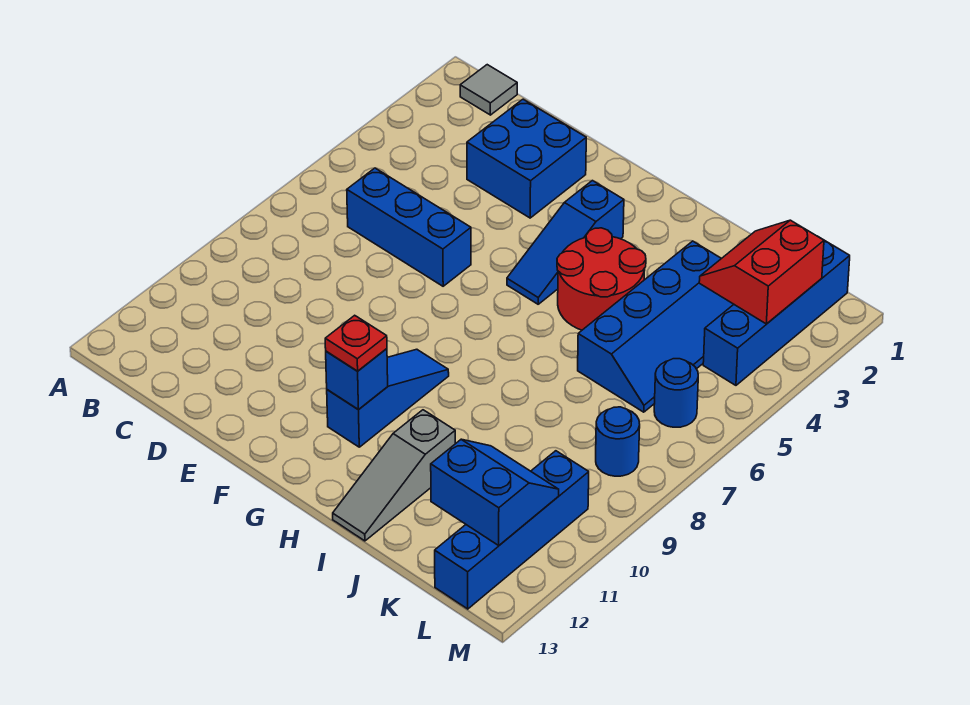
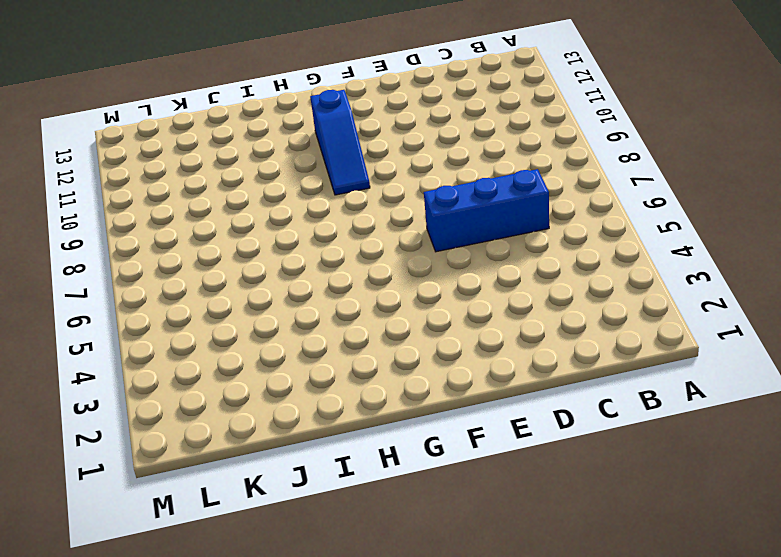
none -> grey tile B1 level 1
none -> blue brick D2:E3 level 1
none -> blue slope G3:G5 level 1 top 3

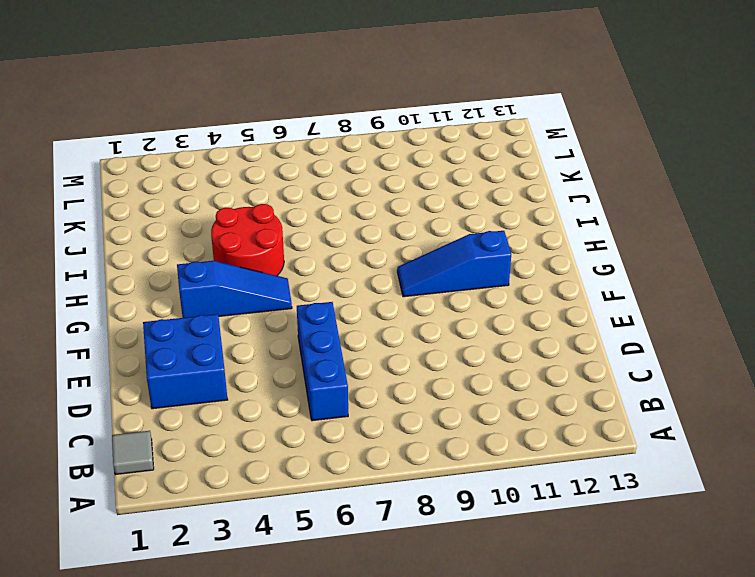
none -> grey slope I11:I13 level 1 top 11
none -> blue slope J3:K6 level 1 top J
none -> blue brick L1:L4 level 1

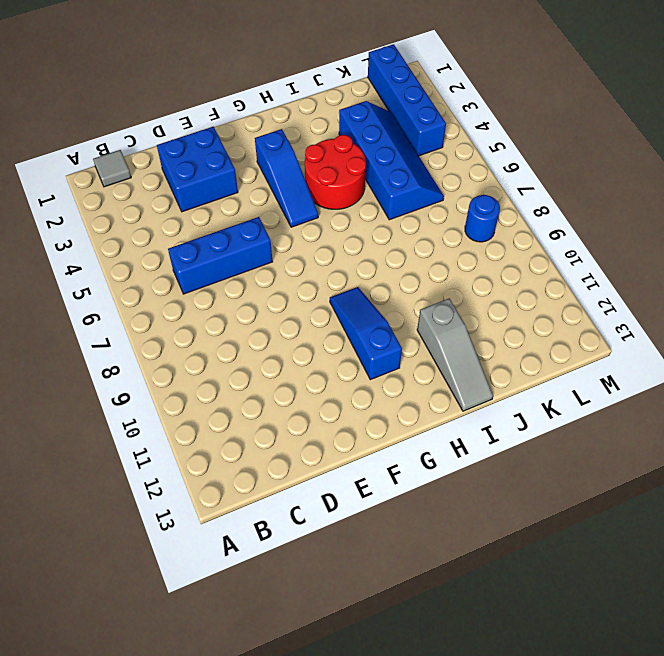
none -> blue round brick L6 level 1
none -> blue brick L10:L13 level 1
none -> blue brick G11 level 2

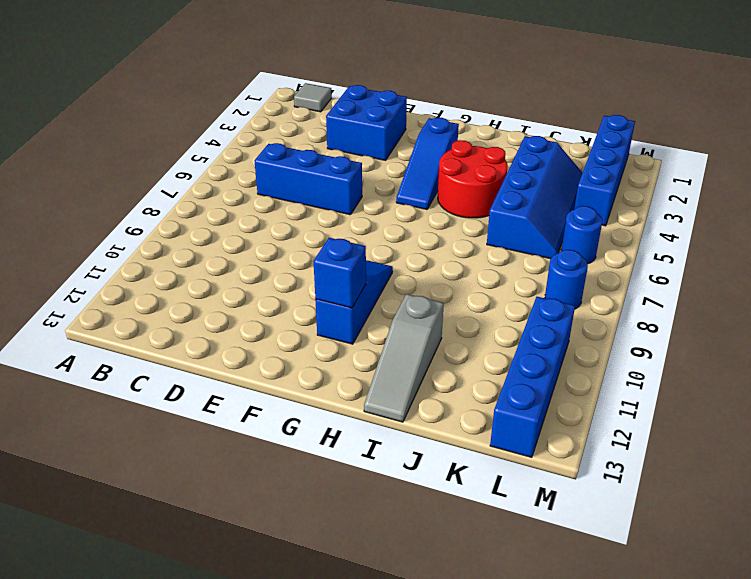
none -> red slope K2:L3 level 2 top L
none -> blue slope K11:L12 level 2 top 12
none -> red plate G11 level 3

